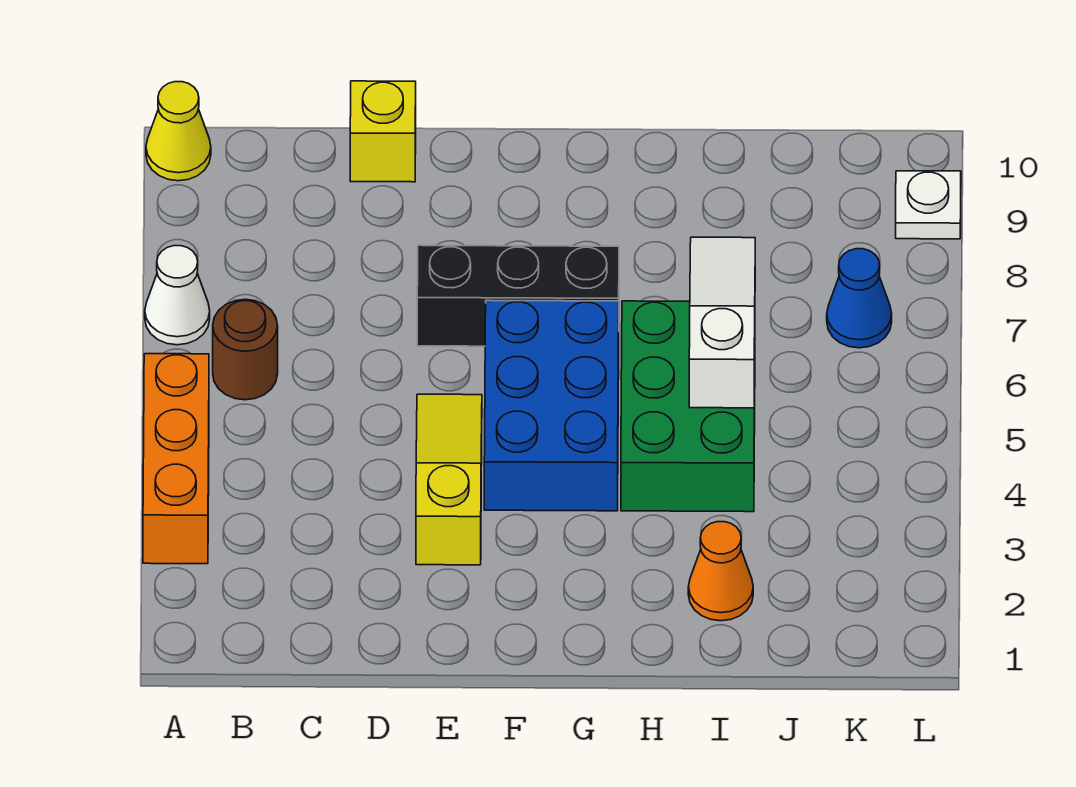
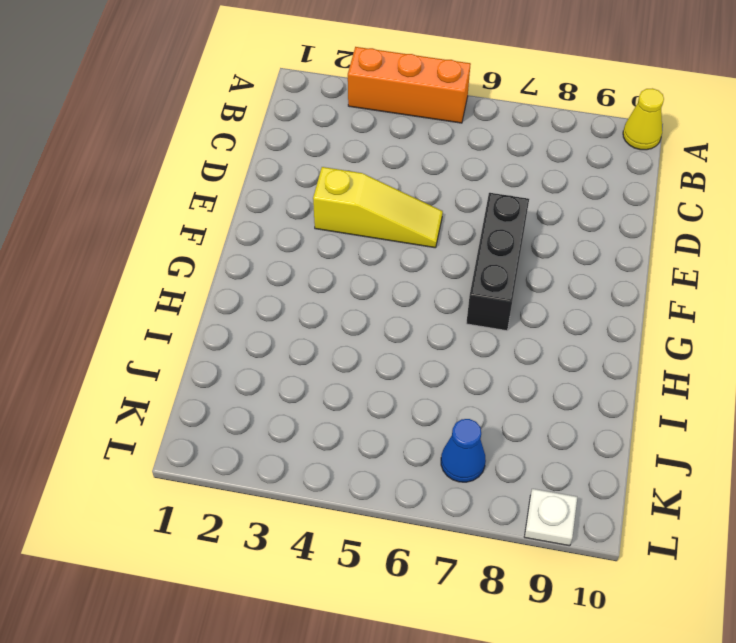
none -> white cone A7 level 1
none -> brown round brick B6 level 1
none -> yellow brick D10 level 1

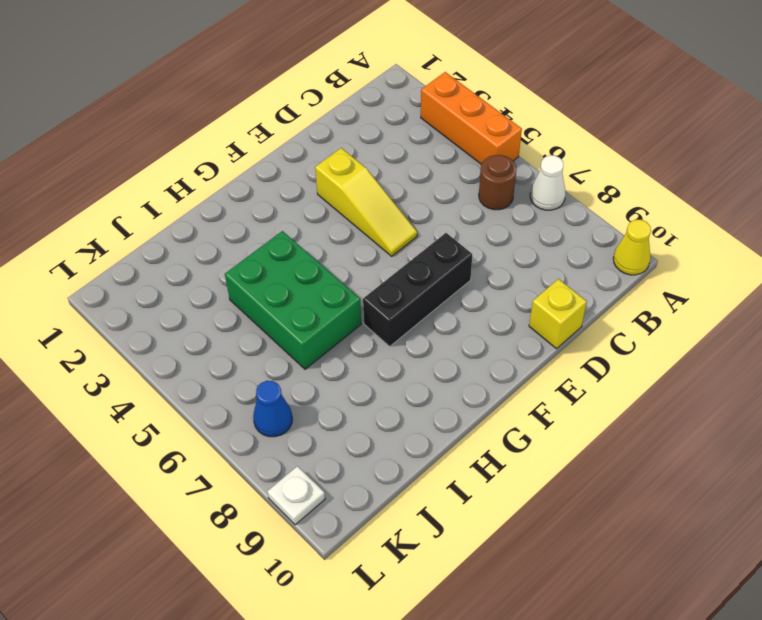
none -> blue brick F4:G6 level 1
none -> orange cone I2 level 1
none -> white slope I5:I7 level 2 top 5

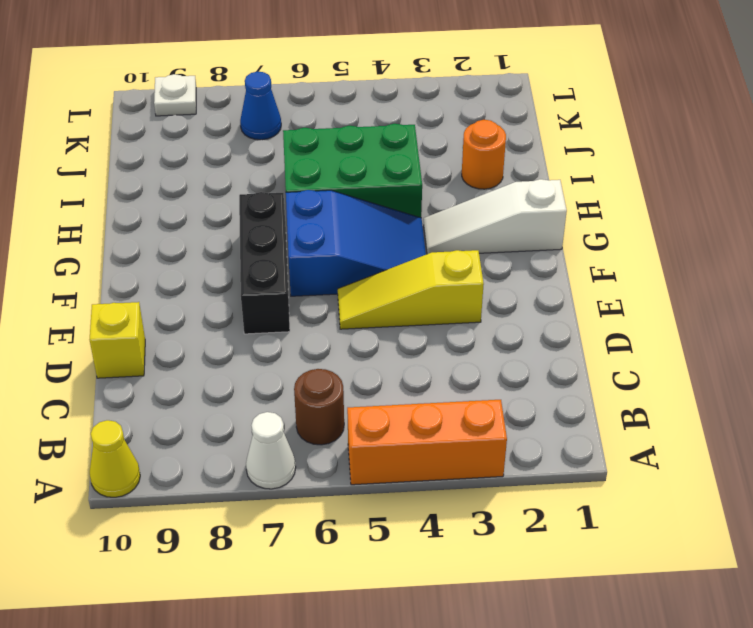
blue slope F4:G6 level 1 top 6 -> blue brick F4:G6 level 1
white slope G1:G3 level 1 top 1 -> white slope I5:I7 level 2 top 5
orange round brick I2 level 1 -> orange cone I2 level 1

